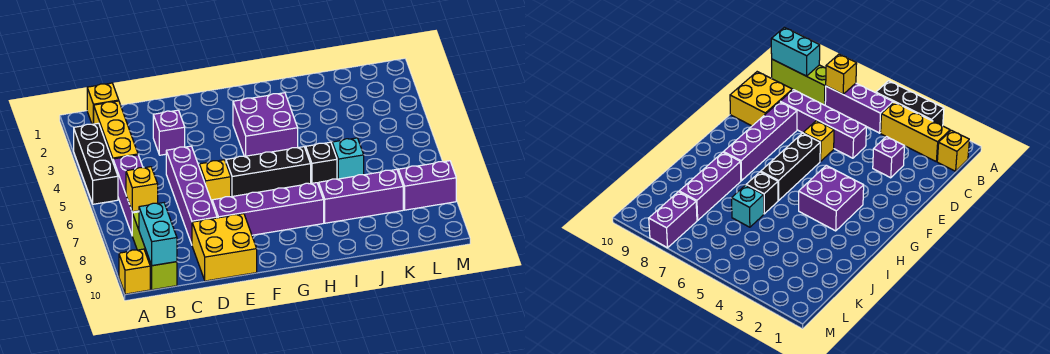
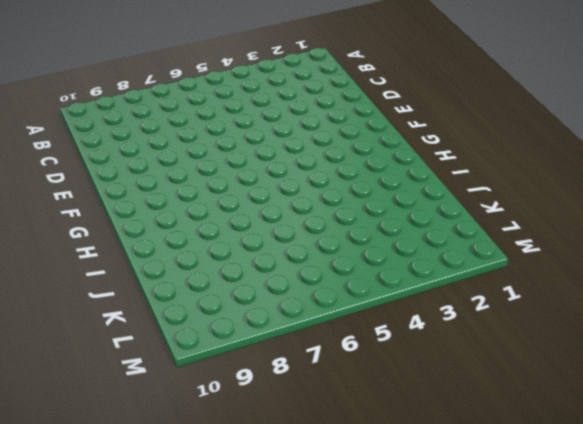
none -> black brick A3:A5 level 1
none -> yellow brick A10 level 1
none -> yellow brick B1 level 1

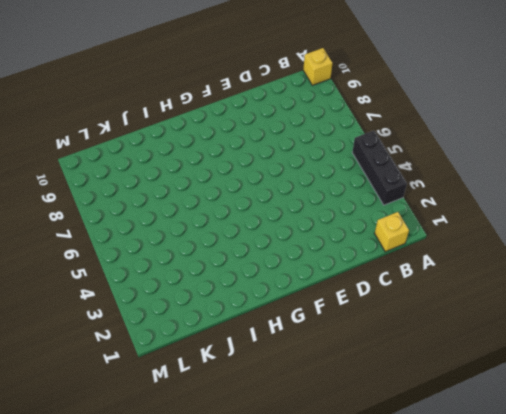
none -> yellow brick B2:B4 level 1
none -> purple brick B5:B7 level 1
none -> lime brick B8:B10 level 1

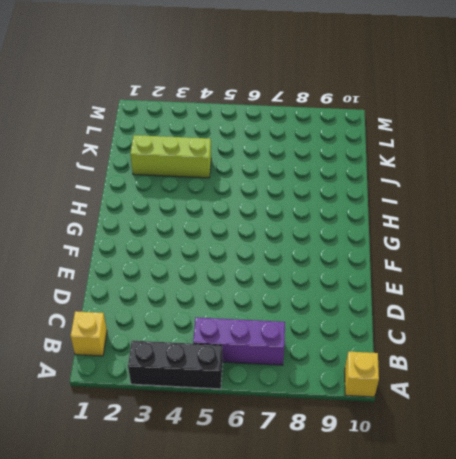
lime brick J2:J4 level 1 -> lime brick B8:B10 level 1
none -> yellow brick B2:B4 level 1
none -> purple brick D3 level 1
none -> purple brick D5:D8 level 1

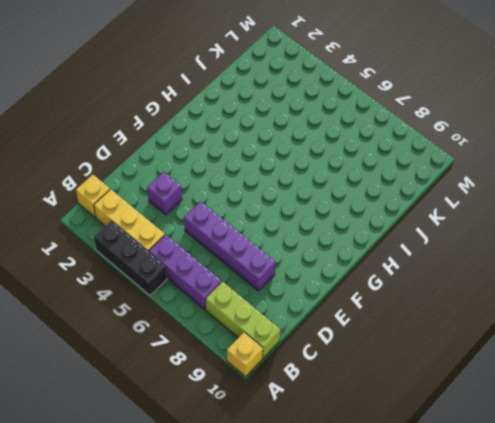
none -> yellow brick D9:E10 level 1
none -> yellow brick E6 level 1
none -> purple brick E8:H8 level 1

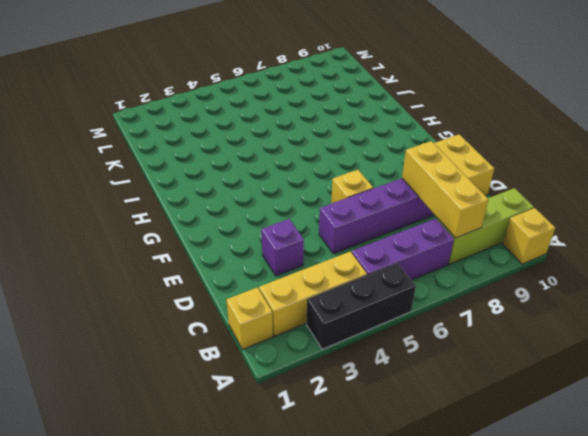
yellow brick B8:D8 level 2 -> none
none -> purple brick E8:H8 level 1
none -> black brick F6:H6 level 1
none -> purple brick G3:H4 level 1

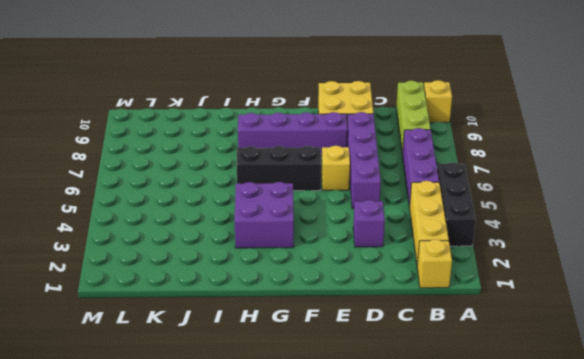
none -> black brick I6 level 1
none -> purple brick I8:K8 level 1
none -> cyan brick J6 level 1

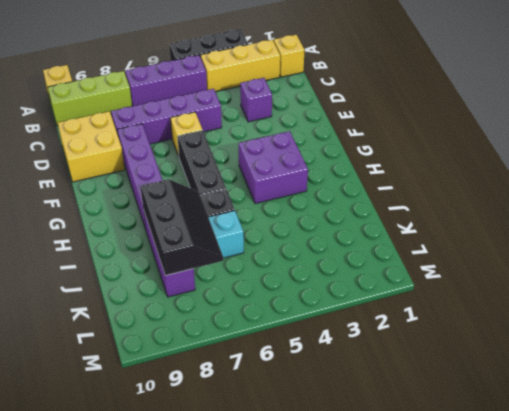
black slope I7:K8 level 2 top 8 -> none
none -> purple brick L8:M8 level 1
none -> yellow brick B7 level 2
none -> cyan brick B9:B10 level 2

